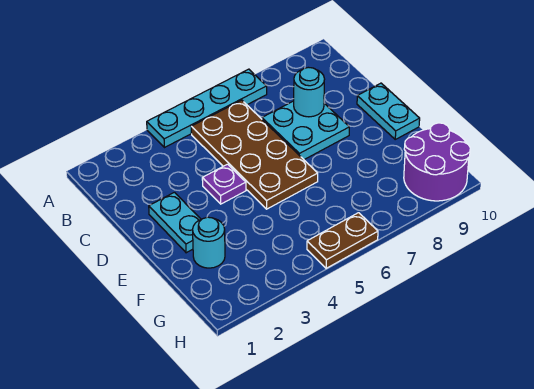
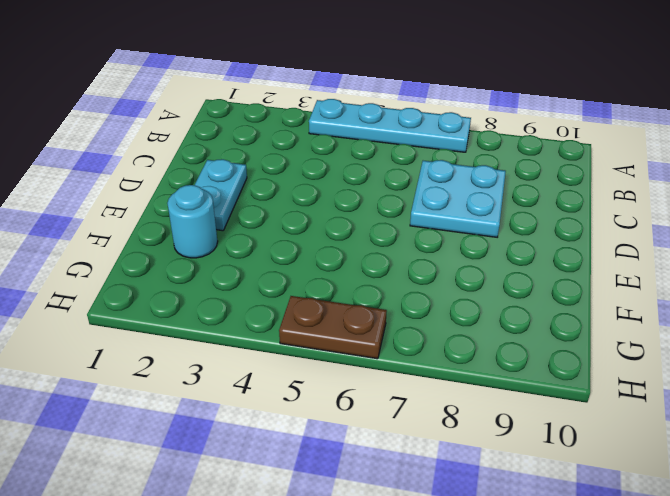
none -> brown plate B5:E6 level 1
none -> purple plate D4 level 1

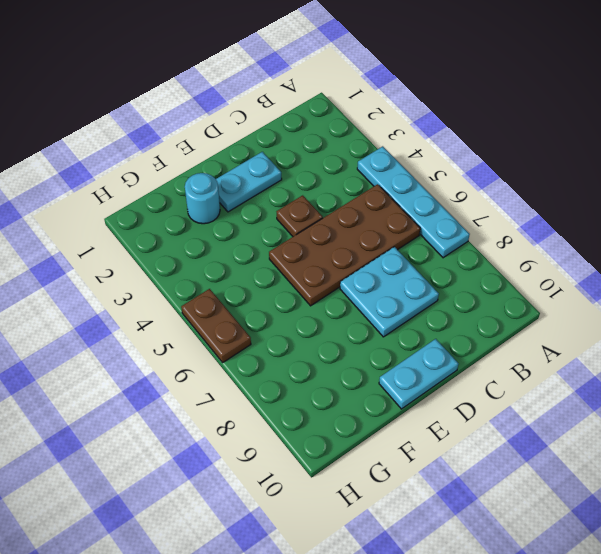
brown plate D4 level 1 -> purple plate D4 level 1
none -> purple round brick G9:H10 level 1
none -> cyan round brick C8 level 2

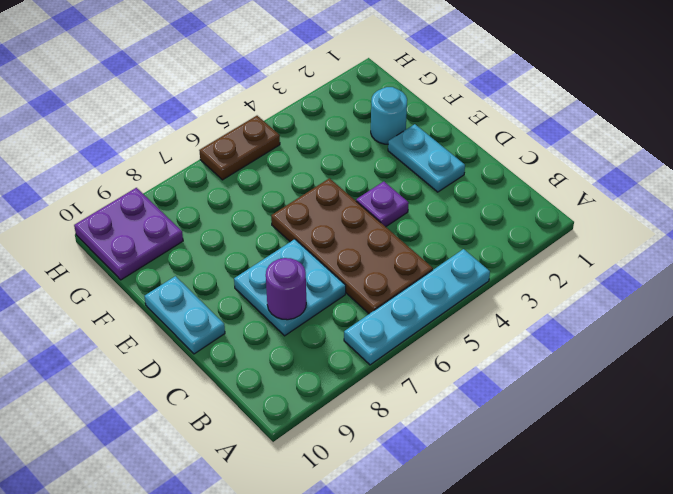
purple round brick C8 level 2 -> cyan round brick C8 level 2
purple plate G9:H10 level 1 -> purple round brick G9:H10 level 1

